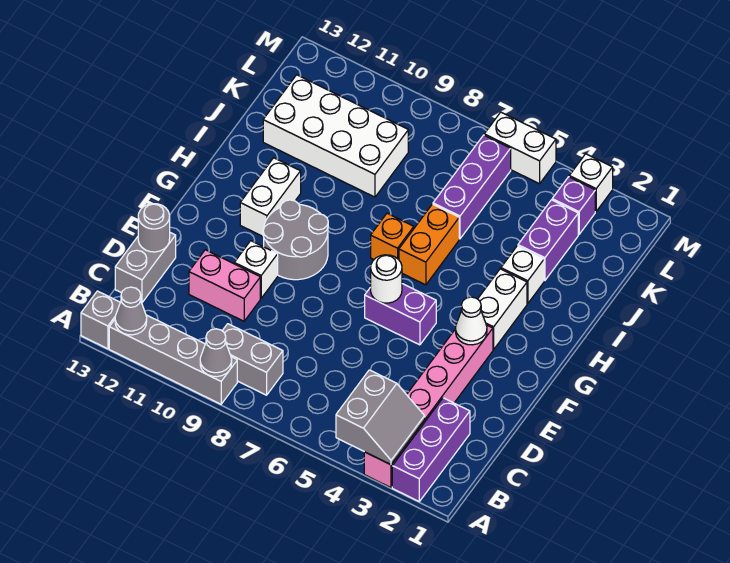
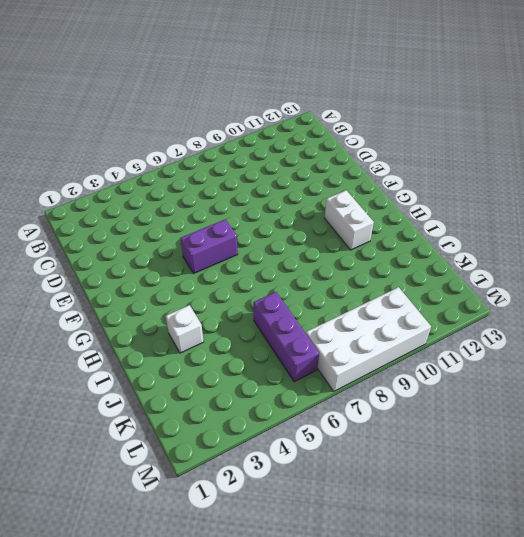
white brick L7:M10 level 1 -> white brick J9:K12 level 1
none -> purple brick A2:C2 level 1
none -> pink brick A3:F3 level 1
none -> grey brick A9:A12 level 1

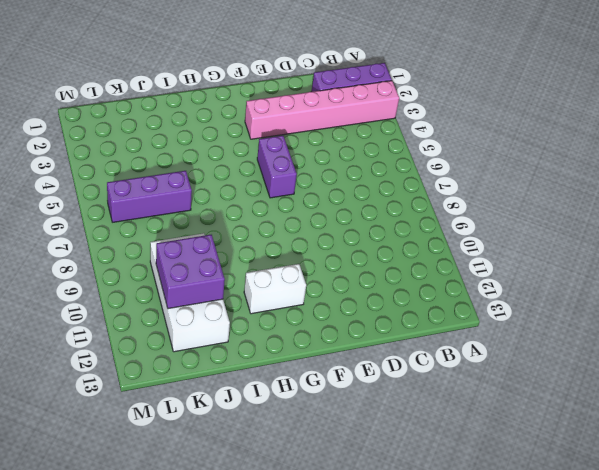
purple brick J10:K11 level 2 -> none
none -> grey brick A9:A12 level 1
none -> grey brick A13 level 1
none -> grey brick B8:B9 level 1

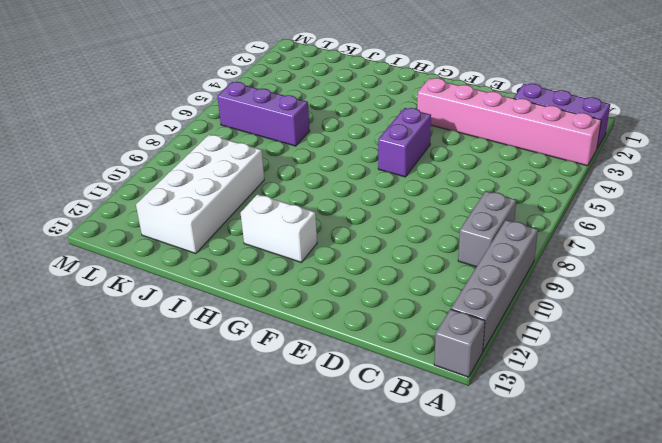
none -> grey brick C13:D13 level 1
none -> pink brick D10:D11 level 1
none -> white brick E10 level 1

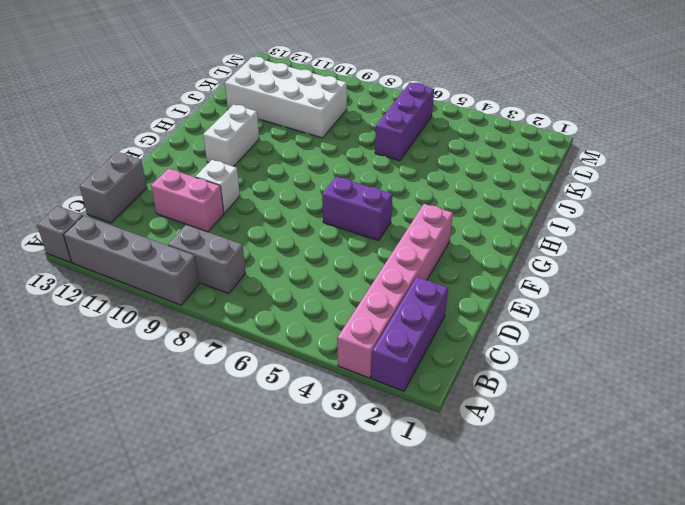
none -> grey round brick F9:G10 level 1
none -> white brick G3:H3 level 1
none -> orange brick H6:I6 level 1

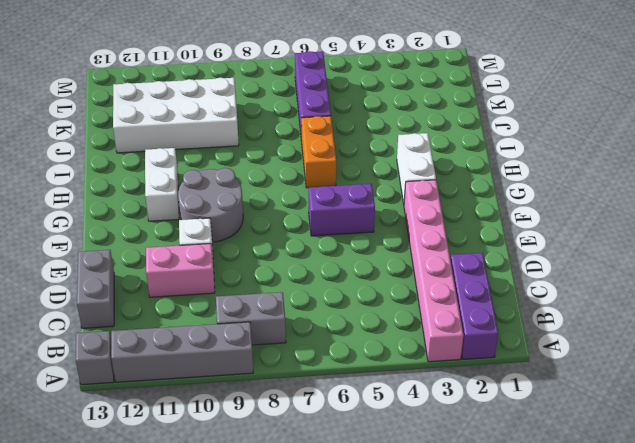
none -> orange brick H7 level 1
none -> white brick I3 level 1
none -> purple brick J3:K3 level 1

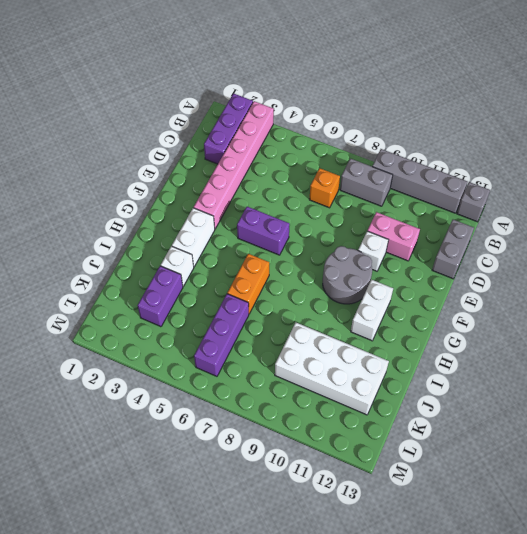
orange brick C7 level 1 -> orange brick H7 level 1
none -> purple brick L3 level 1
none -> white brick M3 level 1
none -> white brick M5:M6 level 1

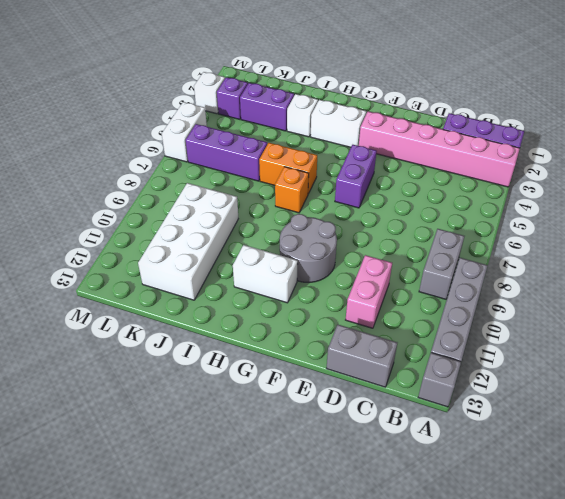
none -> white brick E10 level 1
none -> grey slope A3:B4 level 2 top 4
none -> grey cone A9 level 2

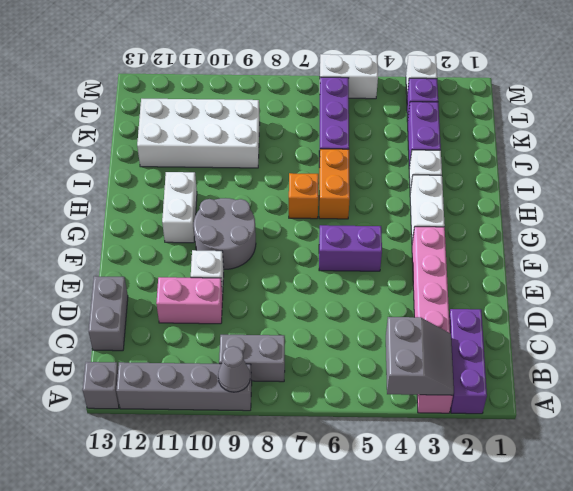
none -> grey cone A12 level 2
none -> grey round brick D13 level 2
none -> white cone F3 level 2

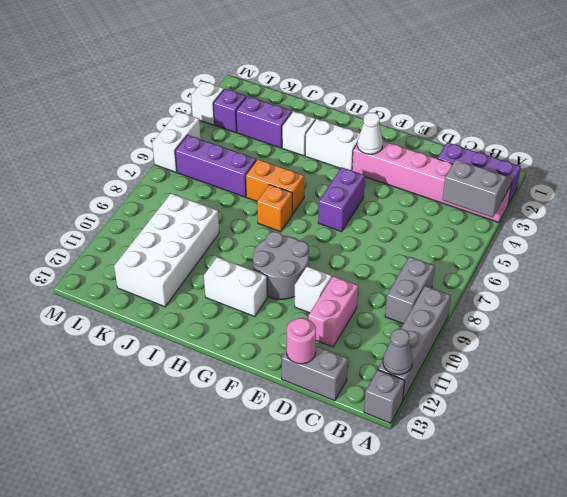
pink round brick D13 level 2 -> grey round brick D13 level 2
none -> grey cone A9 level 2
none -> white round brick F6 level 2

